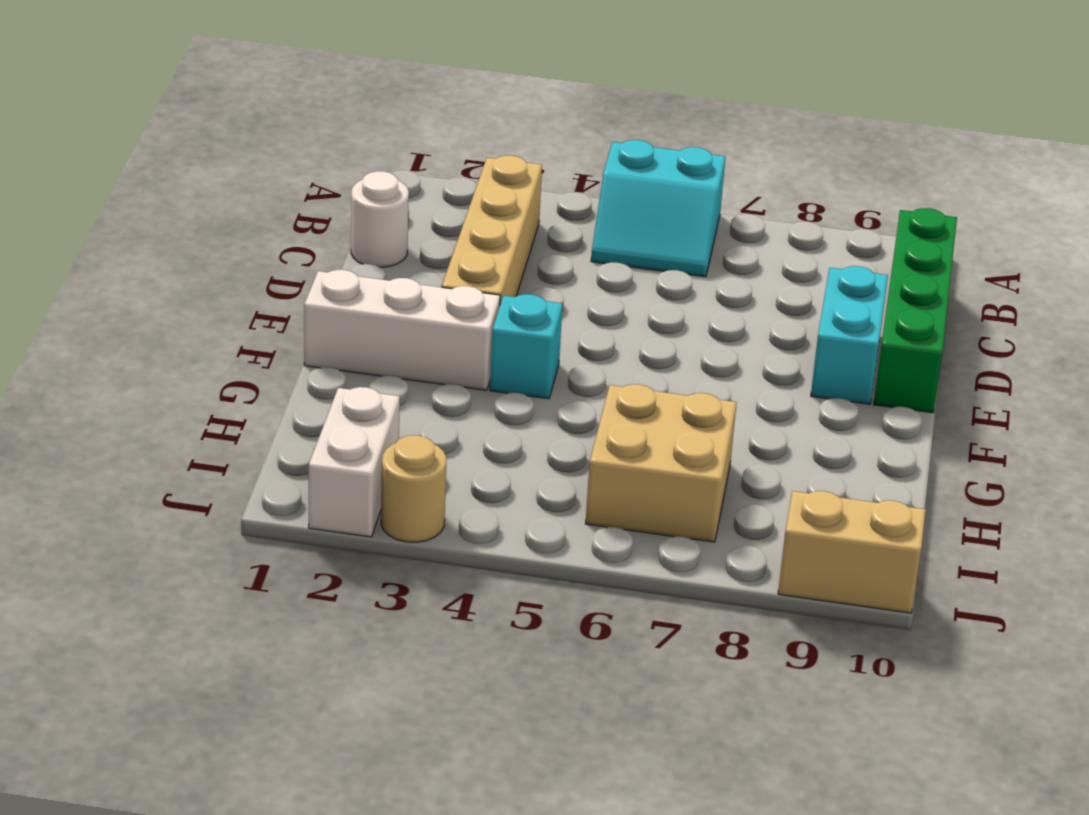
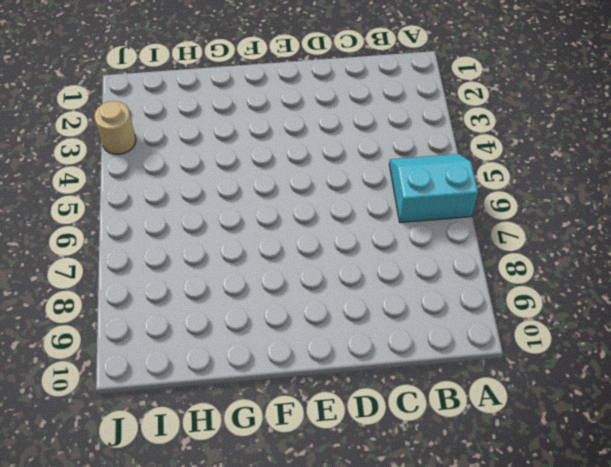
cyan slope A5:B6 level 1 top 6 -> cyan slope A5:B6 level 1 top A
none -> tan brick B3:E3 level 1
none -> green brick B10:E10 level 1

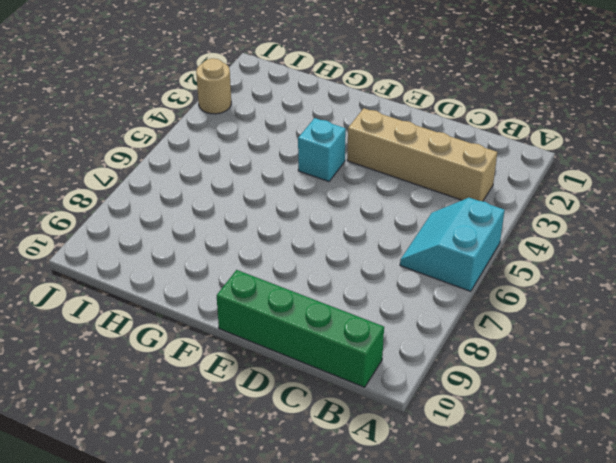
none -> white round brick C1 level 1
none -> cyan brick D9:E9 level 1

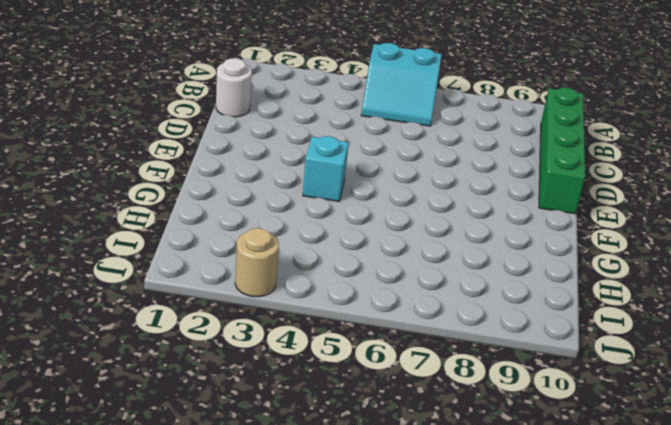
none -> tan brick B3:E3 level 1
none -> cyan brick D9:E9 level 1

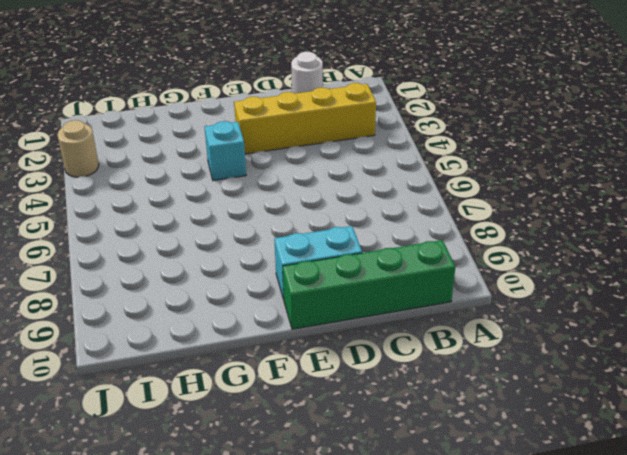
yellow brick B3:E3 level 1 -> tan brick B3:E3 level 1
none -> cyan slope A5:B6 level 1 top A
none -> white brick F1:F3 level 1

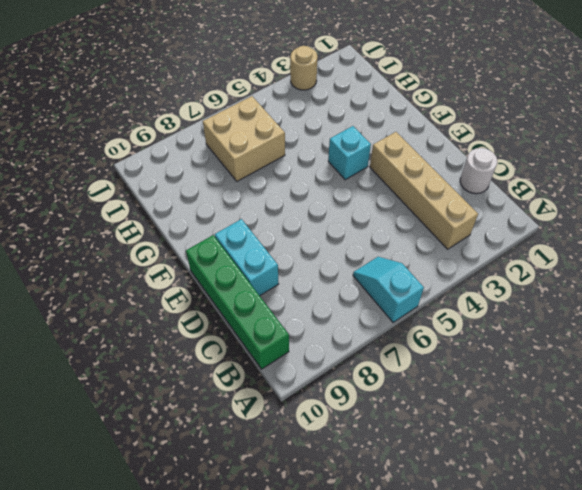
cyan slope A6:B6 level 1 top A -> cyan slope A5:B6 level 1 top A
none -> white brick F1:F3 level 1
none -> white brick I2:J2 level 1

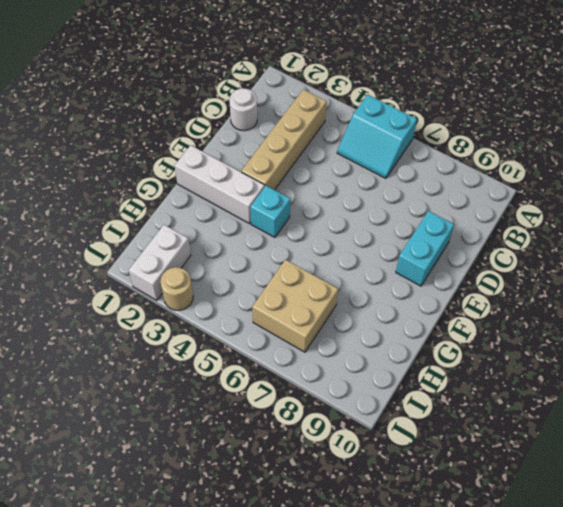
none -> green brick B10:E10 level 1
none -> tan brick J9:J10 level 1

